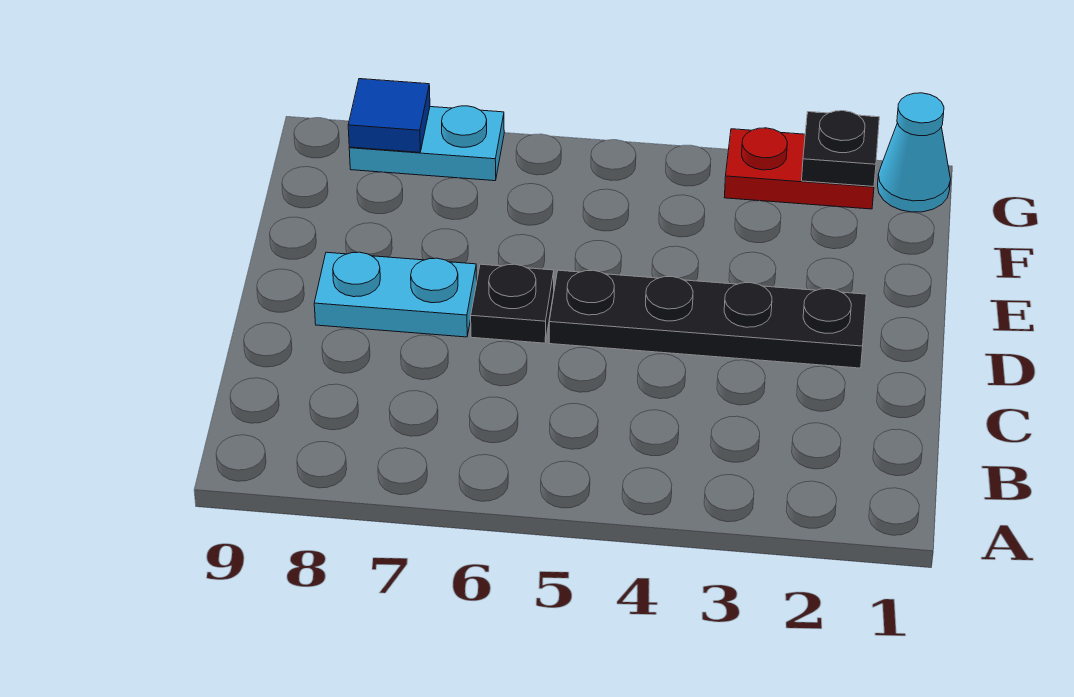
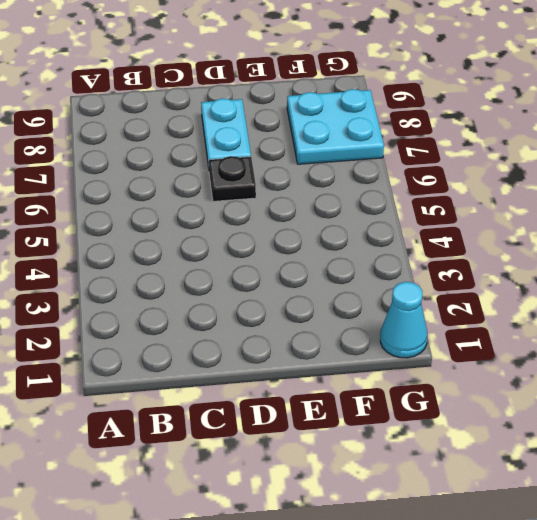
cyan plate F7:G8 level 1 -> cyan plate G7:G8 level 1
none -> black plate D2:D5 level 1
none -> red plate G2:G3 level 1

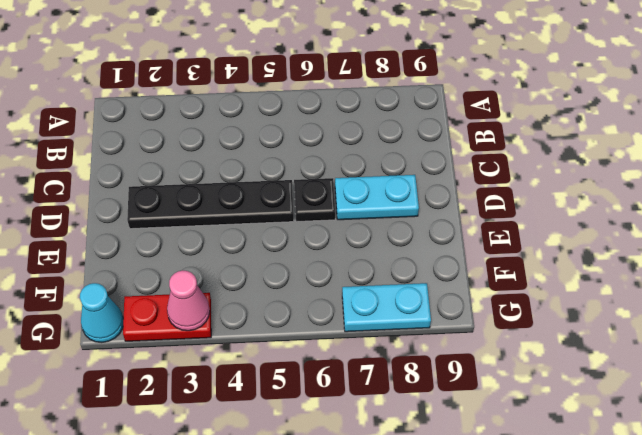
pink cone G3 level 2 -> none
none -> black plate G2 level 2
none -> blue tile G8 level 2

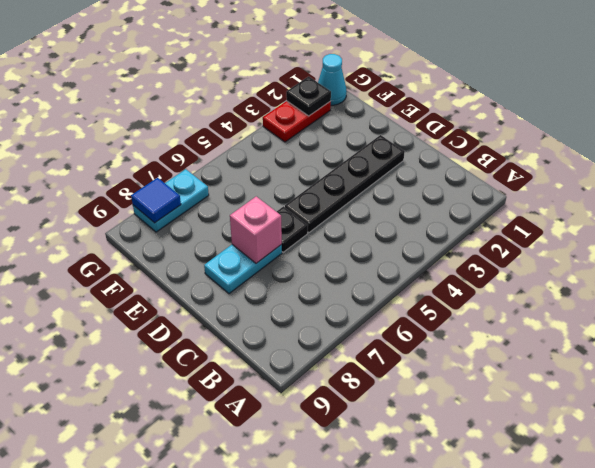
pink brick D7 level 2 -> none

